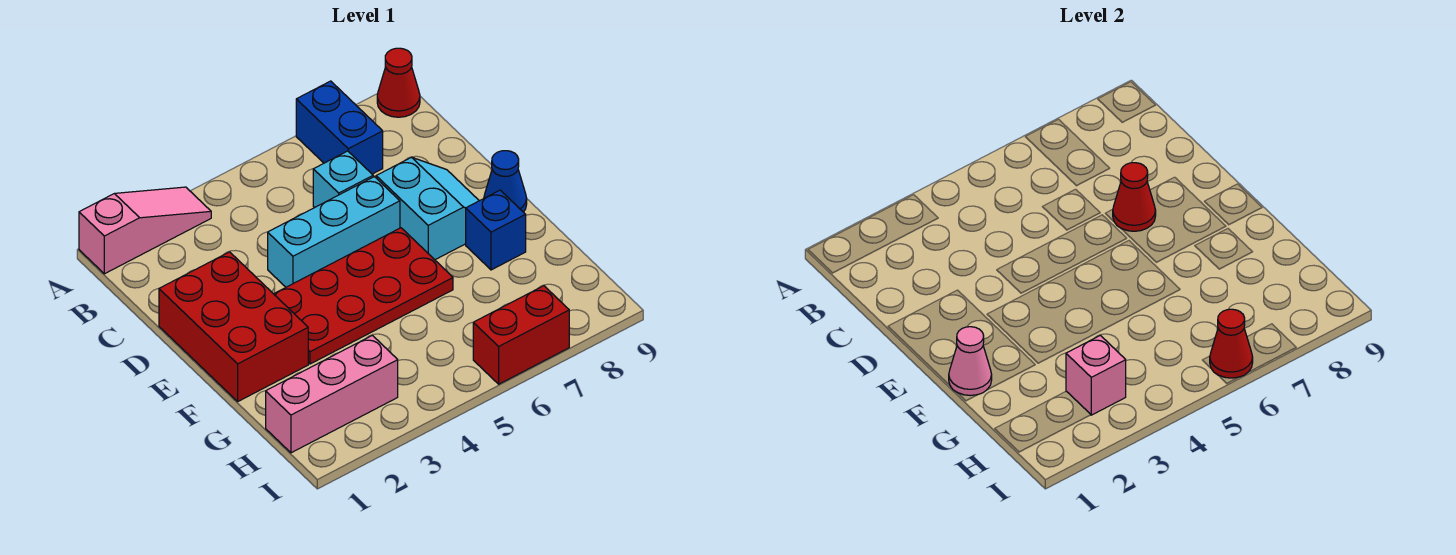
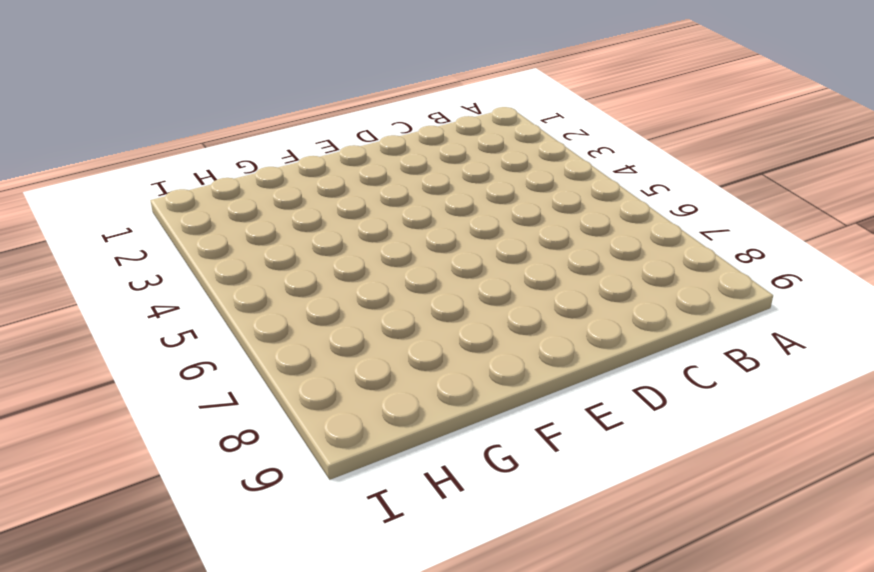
none -> pink slope A1:A3 level 1 top 1
none -> blue brick A7:B7 level 1
none -> red cone A9 level 1

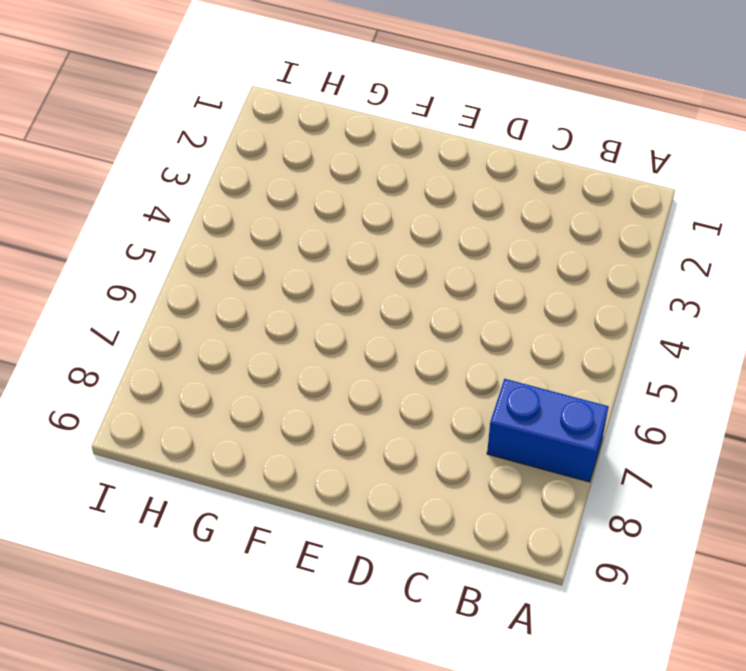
none -> pink slope A1:A3 level 1 top 1
none -> red cone A9 level 1
none -> cyan brick C6 level 1

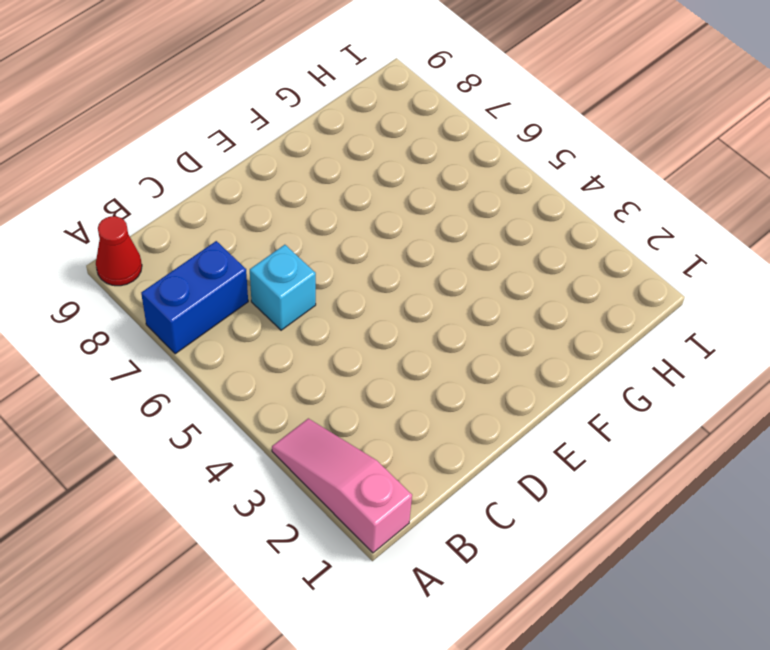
none -> red brick D1:F2 level 1
none -> cyan brick D4:D6 level 1
none -> cyan slope D7:E8 level 1 top 7

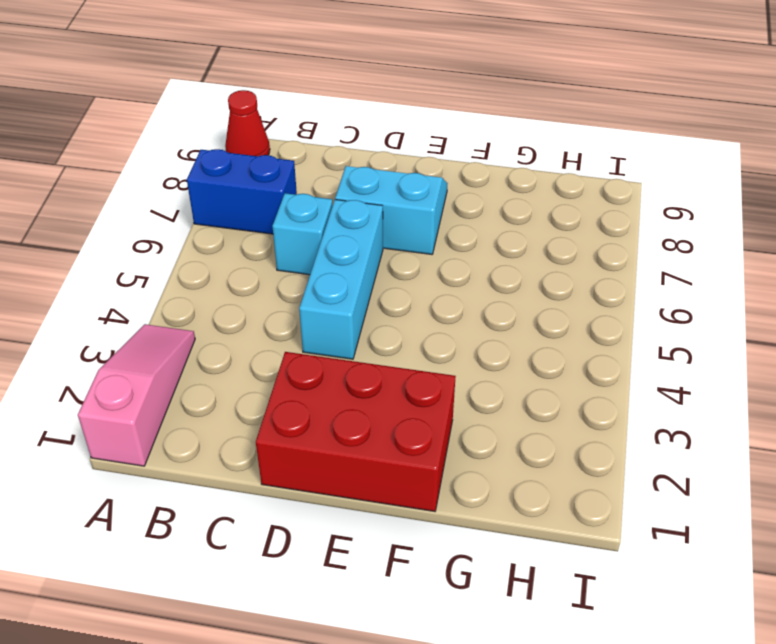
none -> red plate E3:F6 level 1
none -> blue cone E9 level 1
none -> blue brick F8 level 1

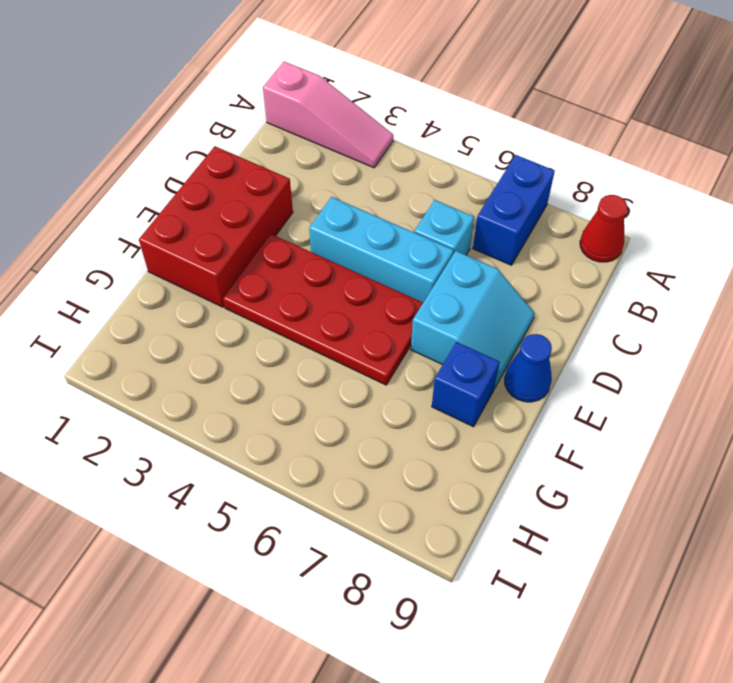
none -> pink brick H1:H3 level 1
none -> red brick I6:I7 level 1
none -> red cone D7 level 2

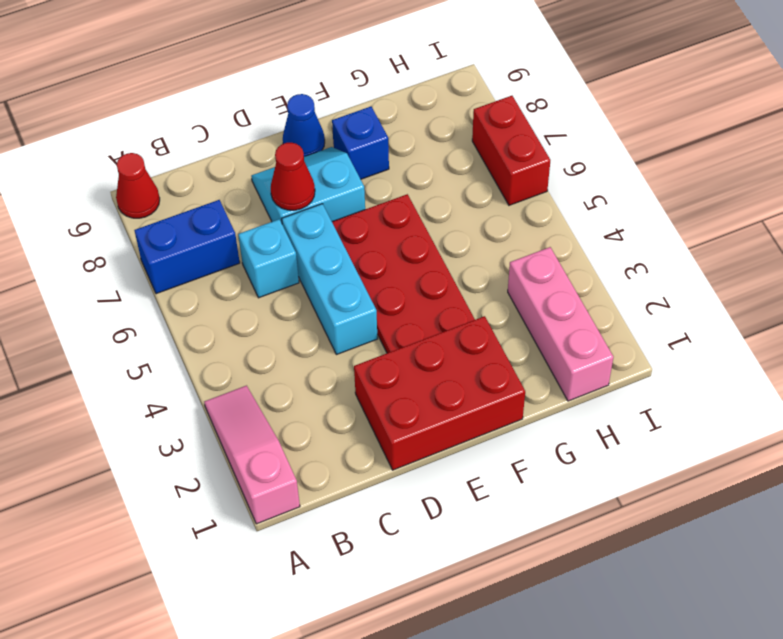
none -> pink cone F1 level 2
none -> pink brick H3 level 2
none -> red cone I6 level 2

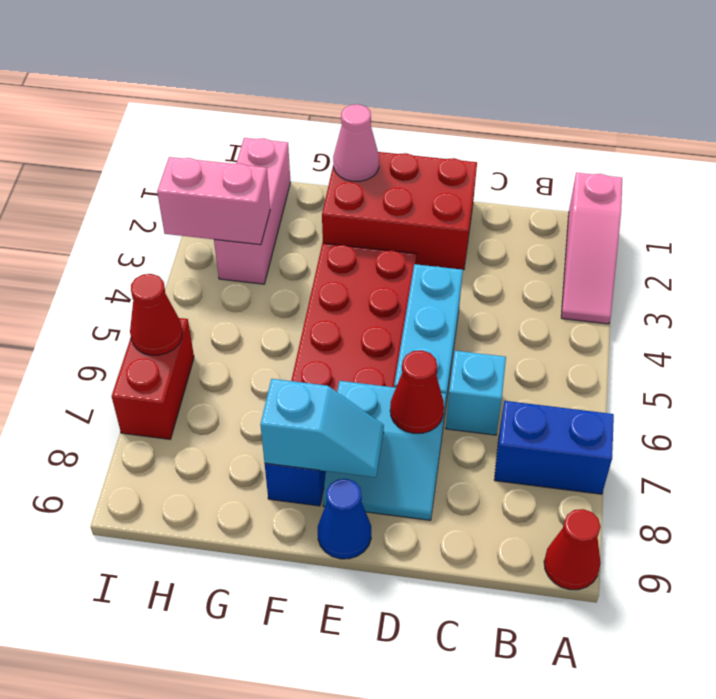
cyan slope E8:F8 level 2 top F -> none
pink brick H3:I3 level 2 -> pink brick H3 level 2

